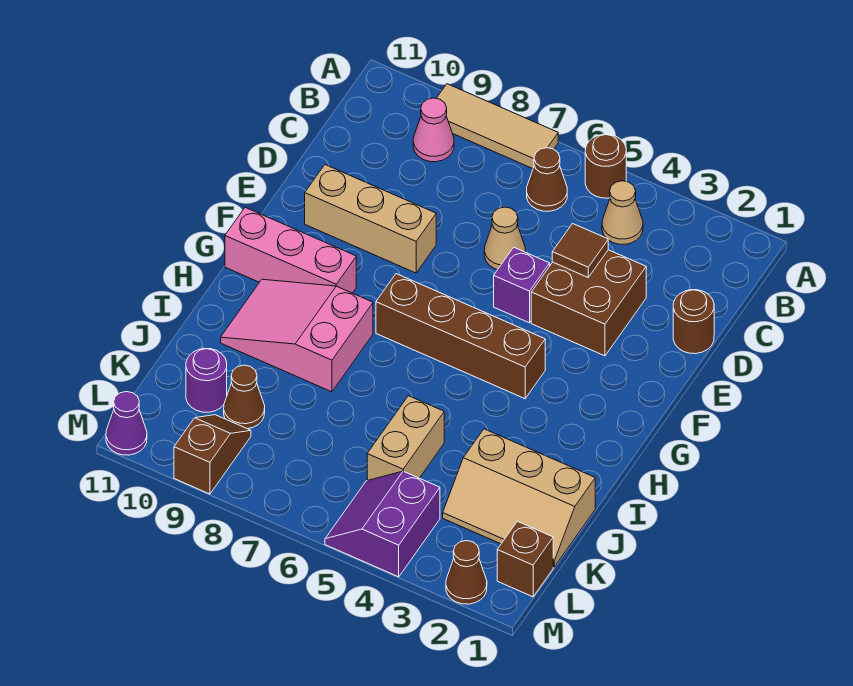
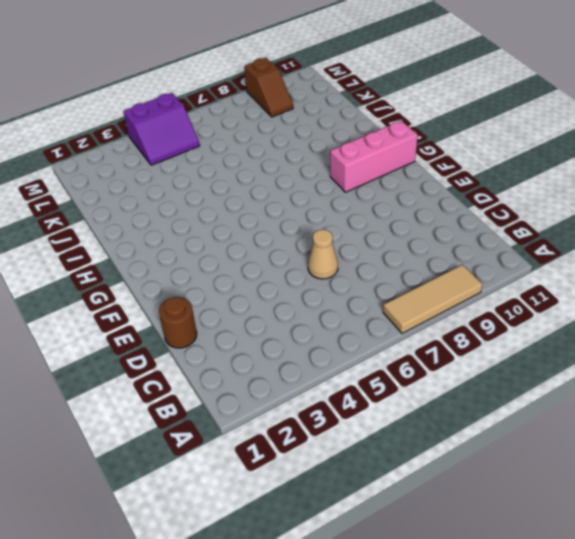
purple slope L4:M5 level 1 top M -> purple slope L4:M5 level 1 top 4
none -> brown round brick A5 level 1
none -> tan cone B4 level 1
none -> brown cone B6 level 1

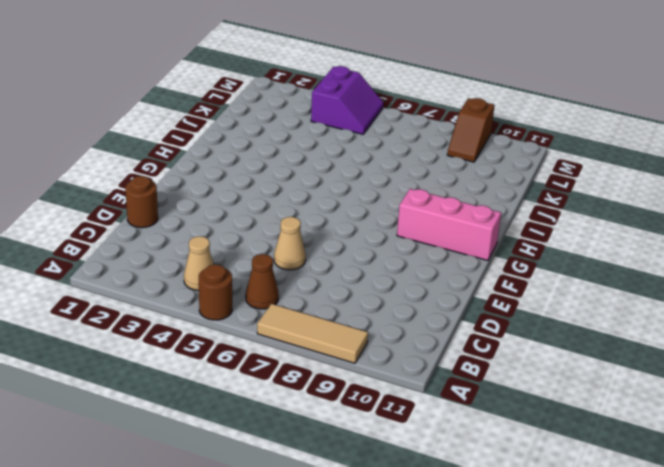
none -> pink cone B9 level 1
none -> brown brick D3:E4 level 1
none -> purple brick E5 level 1

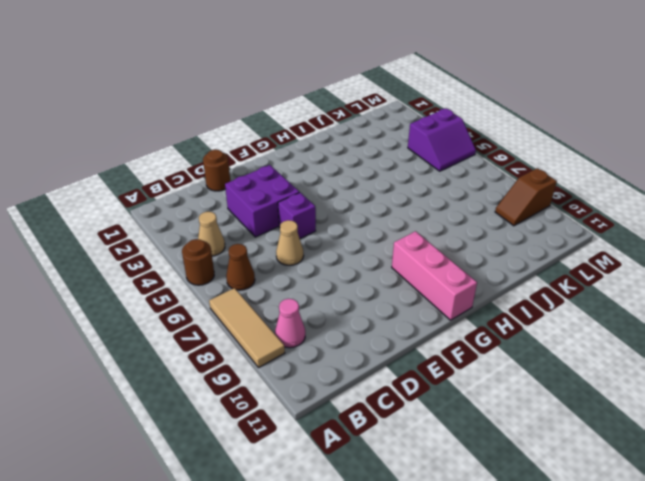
purple brick D3:E4 level 1 -> brown brick D3:E4 level 1
none -> tan brick E8:E10 level 1
none -> brown brick G4:G7 level 1
none -> pink slope H8:I10 level 1 top 8

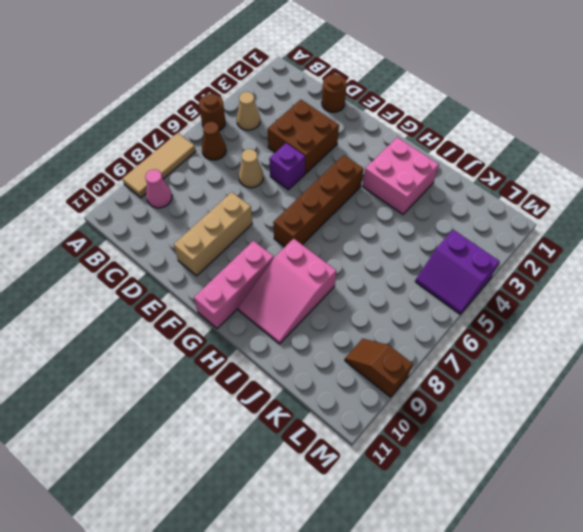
pink brick H2:I3 level 1 -> none
none -> tan slope J1:K3 level 1 top J
none -> tan brick J5:K5 level 1
none -> brown cone K9 level 1

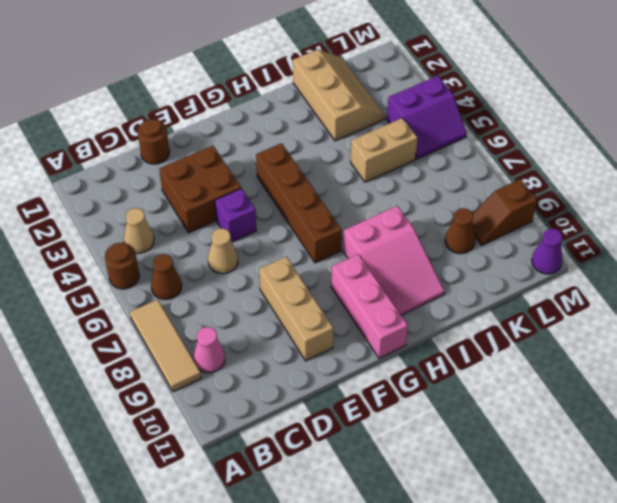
none -> purple round brick K10 level 1
none -> brown brick L1 level 1
none -> brown cone M2 level 1

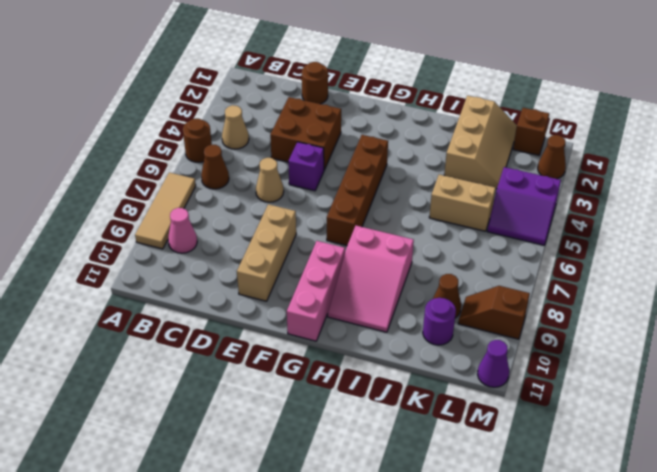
none -> brown tile D4 level 2

